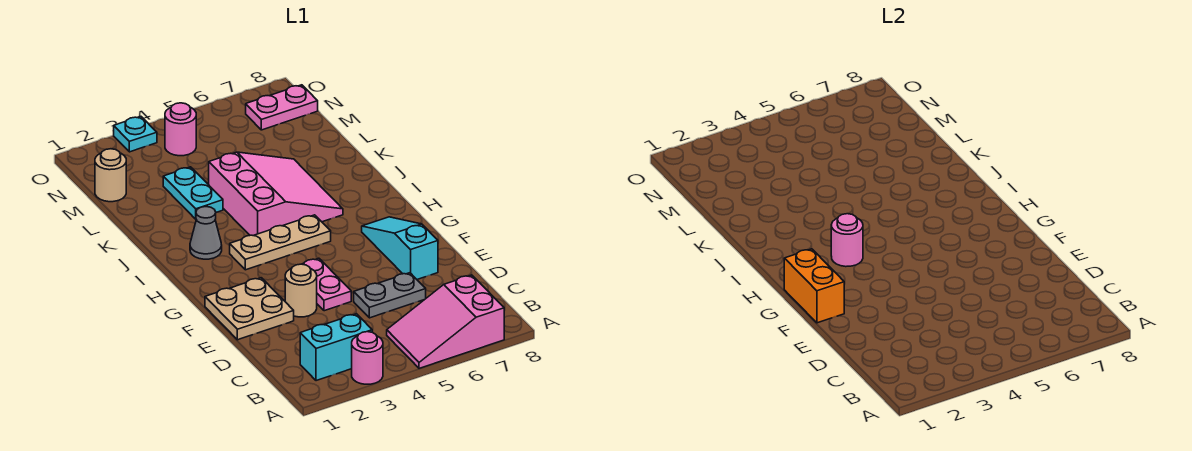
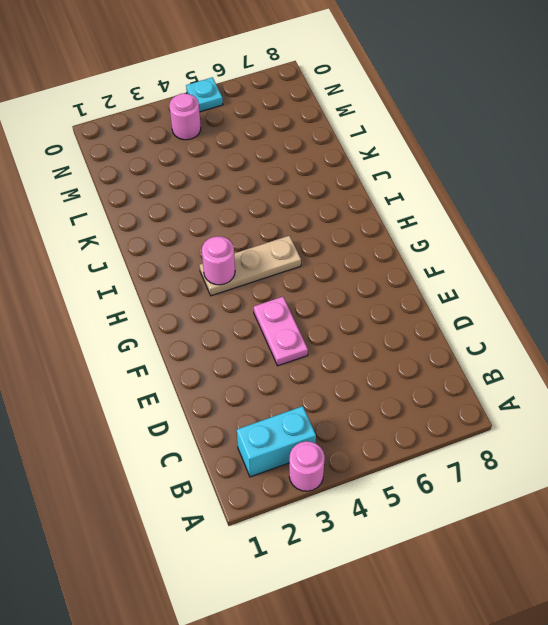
cyan plate O5 level 1 -> cyan plate O3 level 1
none -> pink slope A5:B7 level 1 top 7
none -> grey plate D5:D6 level 1
none -> tan plate E1:F2 level 1

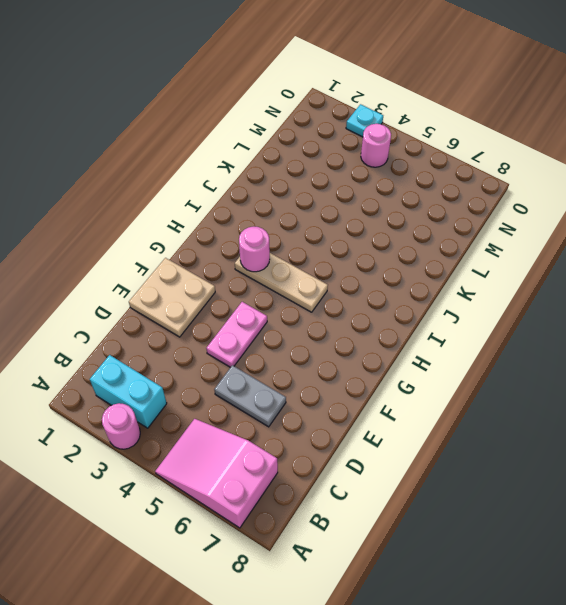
none -> tan round brick E3 level 1
none -> cyan slope E7:G7 level 1 top E
none -> grey cone I2 level 1

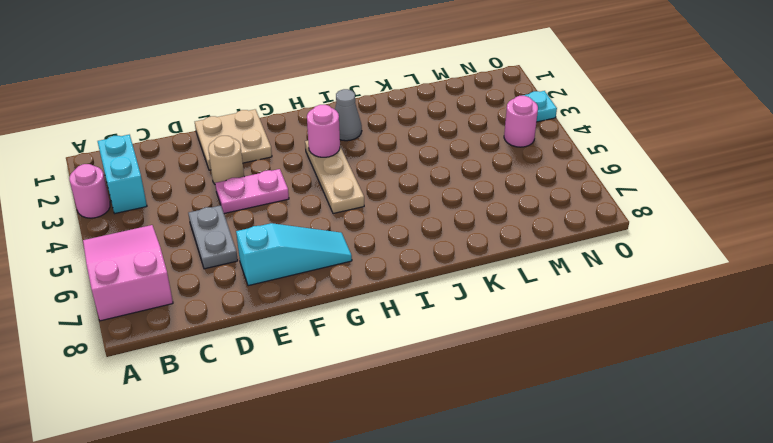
none -> pink slope I4:K6 level 1 top 4
none -> cyan plate K3:L3 level 1
none -> tan round brick M1 level 1

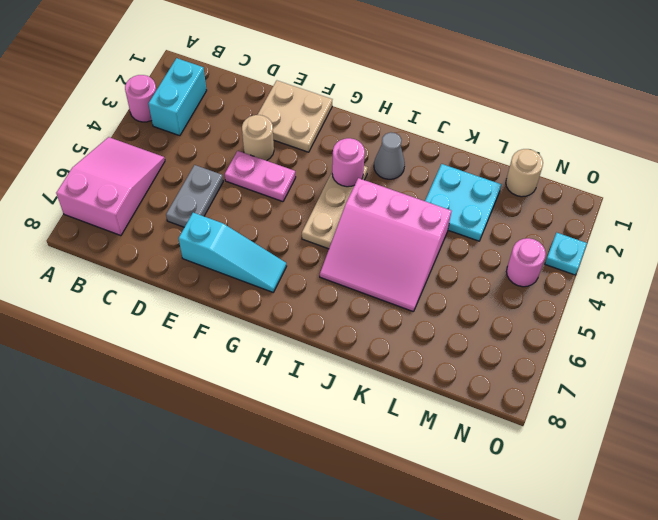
cyan plate K2:L3 level 1 -> cyan plate K3:L3 level 1
none -> pink plate N7:N8 level 1
none -> orange brick F1:G1 level 2

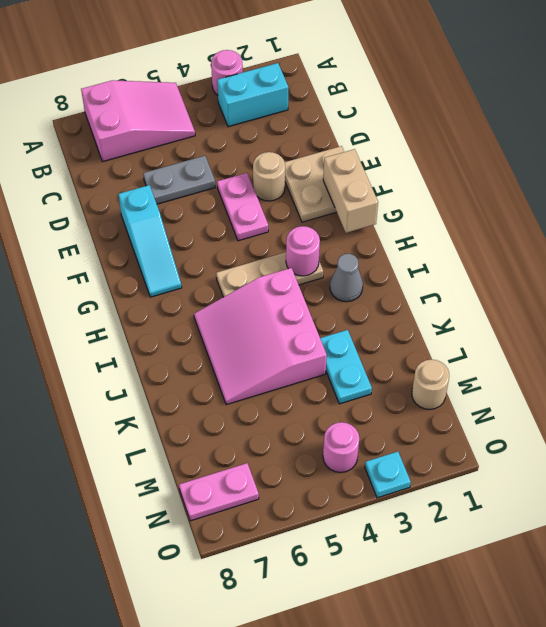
tan brick F1:G1 level 2 -> orange brick F1:G1 level 2

